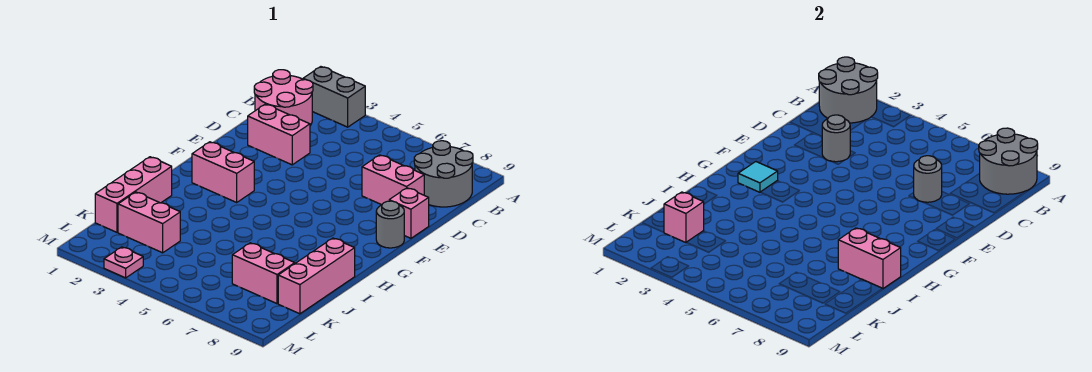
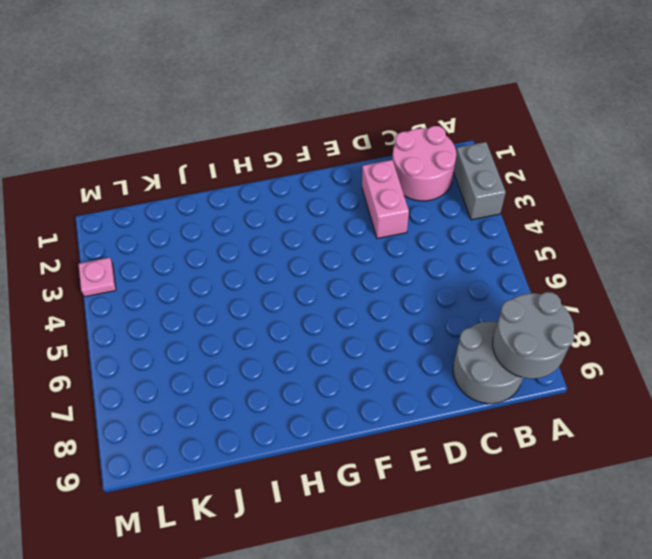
none -> pink brick D7:D8 level 1
none -> pink brick E9 level 1
none -> grey round brick F9 level 1

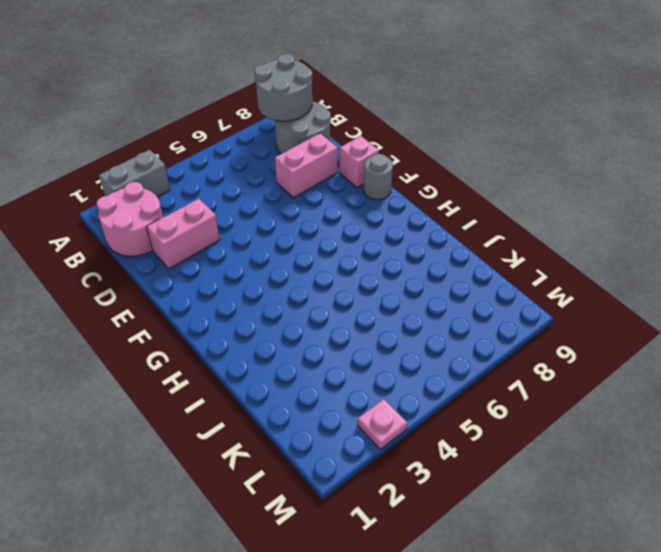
none -> pink brick G2:G3 level 1
none -> pink brick I1:K1 level 1
none -> pink brick I9:K9 level 1

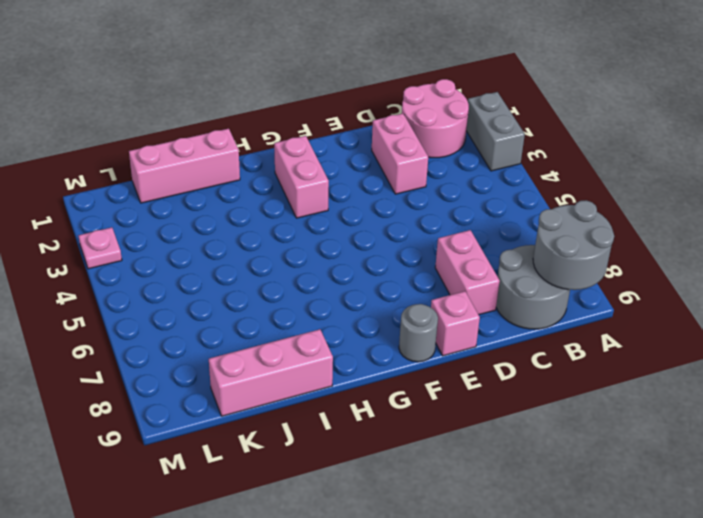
none -> pink brick K2:K3 level 1
none -> pink brick K7:K8 level 1
none -> grey round brick A1:B2 level 2

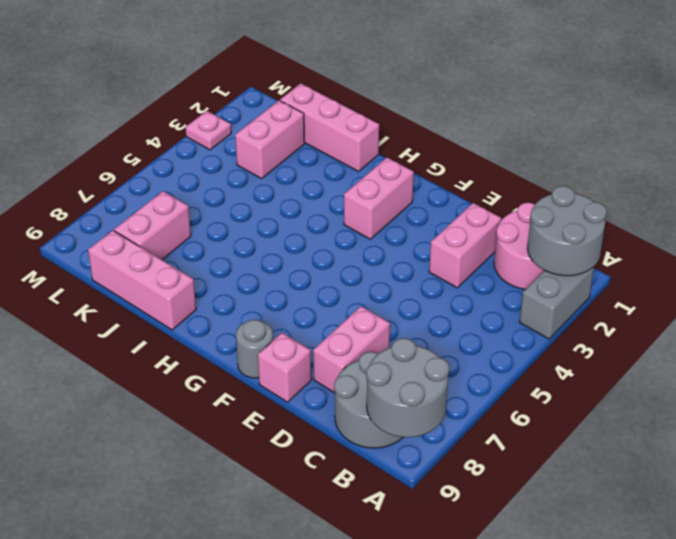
none -> grey round brick D3 level 2
none -> grey round brick D7 level 2
none -> cyan tile G2 level 2

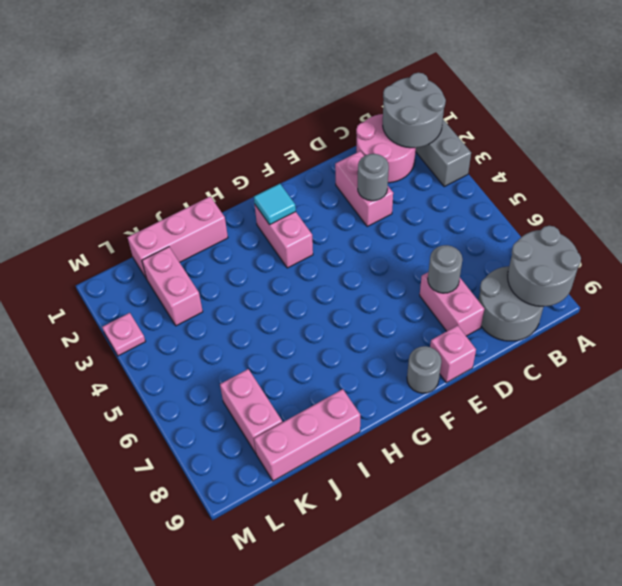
none -> pink brick I8:I9 level 2
none -> pink brick K2 level 2

